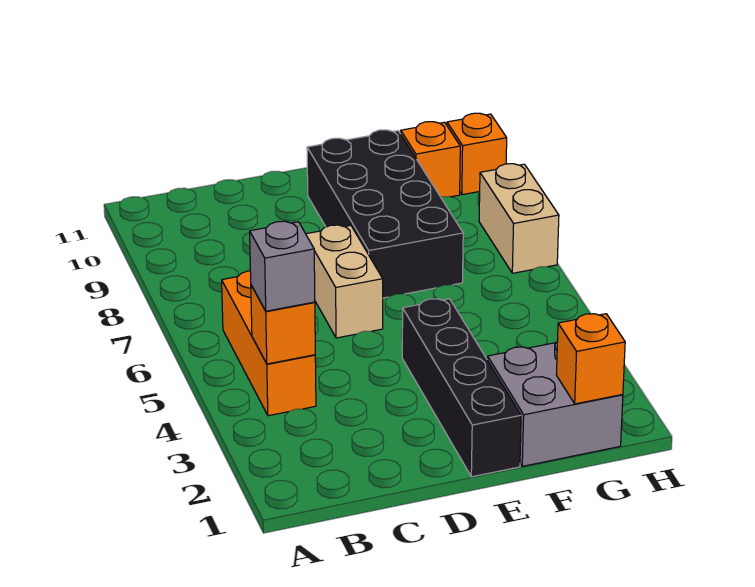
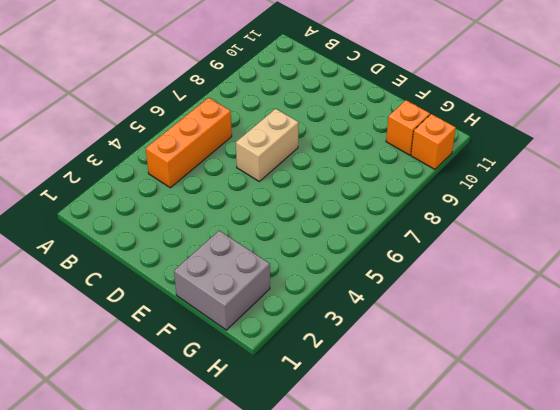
none -> black brick E1:E4 level 1
none -> black brick E7:F10 level 1

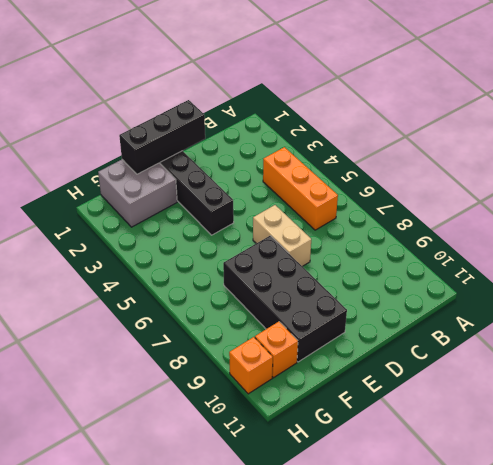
black brick D1:F1 level 2 -> none
none -> tan brick H7:H8 level 1
none -> orange brick B4 level 2

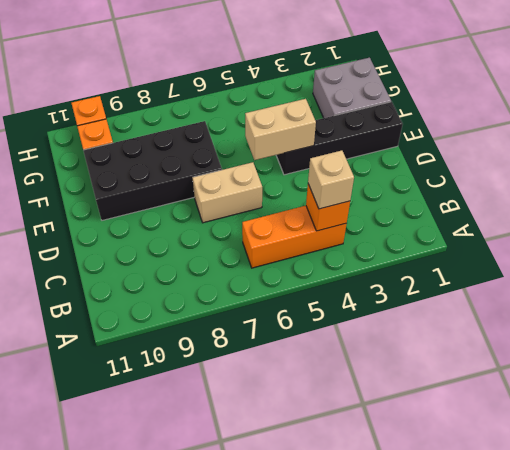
tan brick B4 level 3 -> grey brick B4 level 3
tan brick E4:E5 level 2 -> tan brick H7:H8 level 1
none -> orange brick G1 level 2

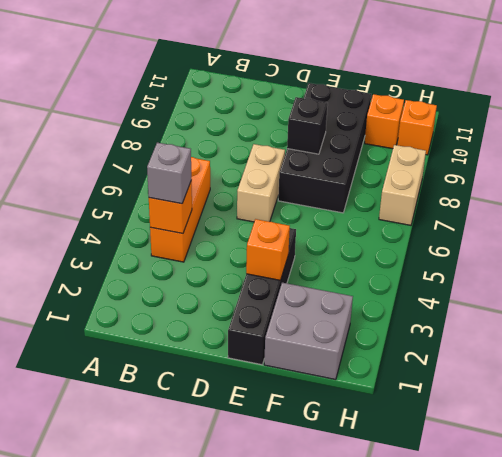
orange brick E3 level 2 -> orange brick G1 level 2
black brick E8 level 2 -> none

